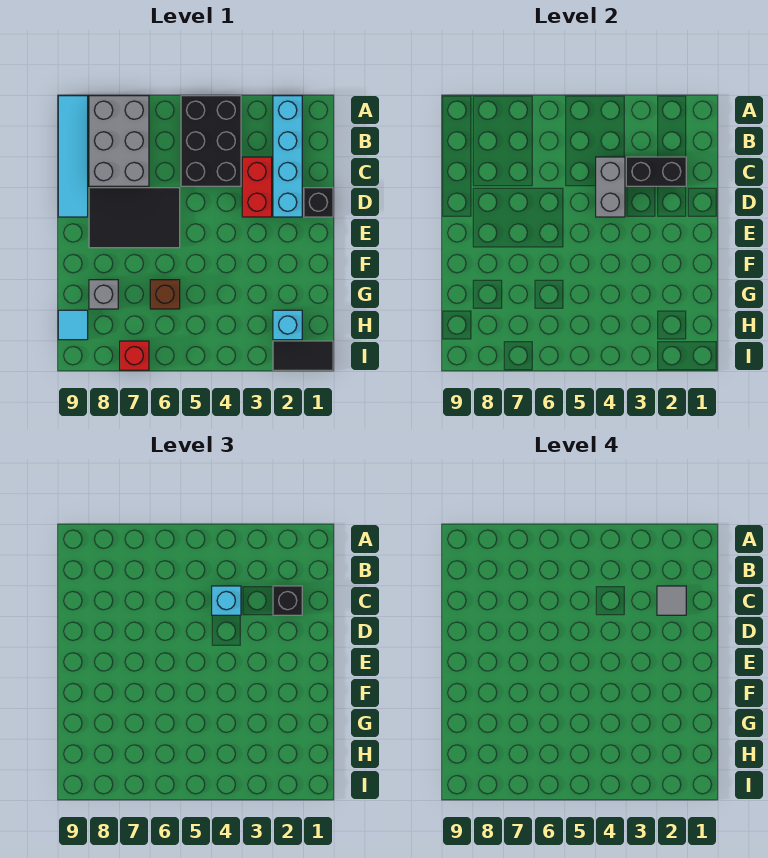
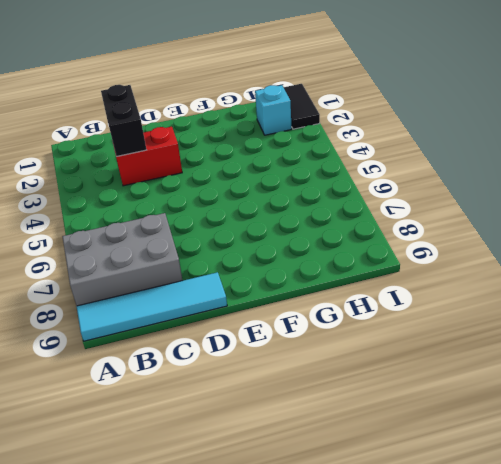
none -> cyan brick A2:D2 level 1
none -> black brick A4:C5 level 1
none -> black brick D1 level 1

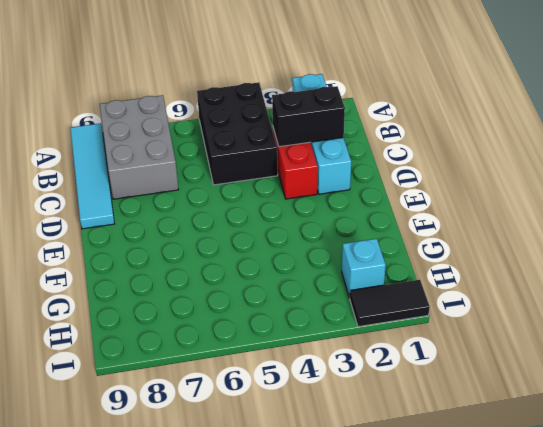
none -> black brick D1 level 1
none -> black tile D6:E8 level 1
none -> brown brick G6 level 1

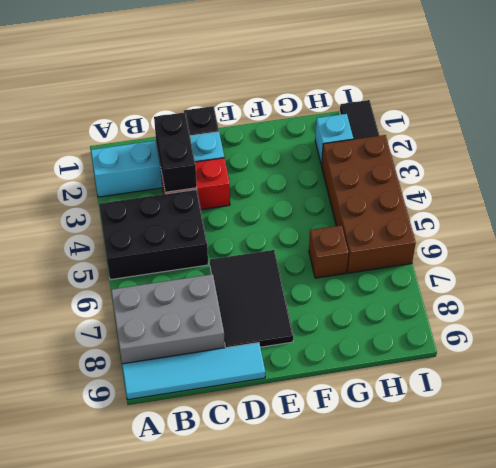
brown brick H3:I6 level 1 -> none
none -> grey brick G8 level 1
none -> cyan tile H9 level 1
none -> red brick I7 level 1

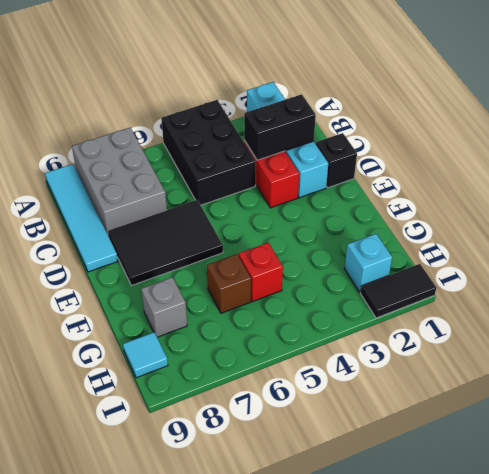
red brick G5 level 1 -> red brick I7 level 1
none -> grey brick C4:D4 level 2
none -> black brick C2 level 3
none -> cyan brick C4 level 3

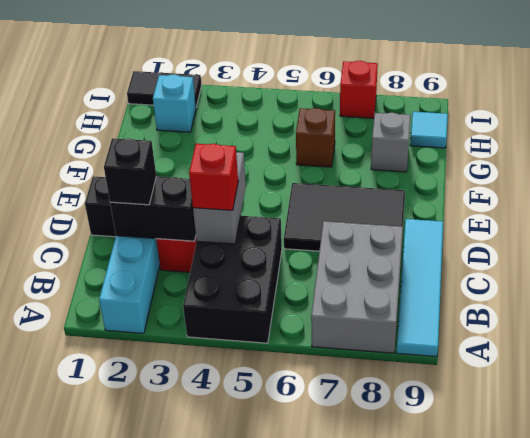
red brick C4 level 3 -> cyan brick C4 level 3
none -> grey tile C2 level 4

